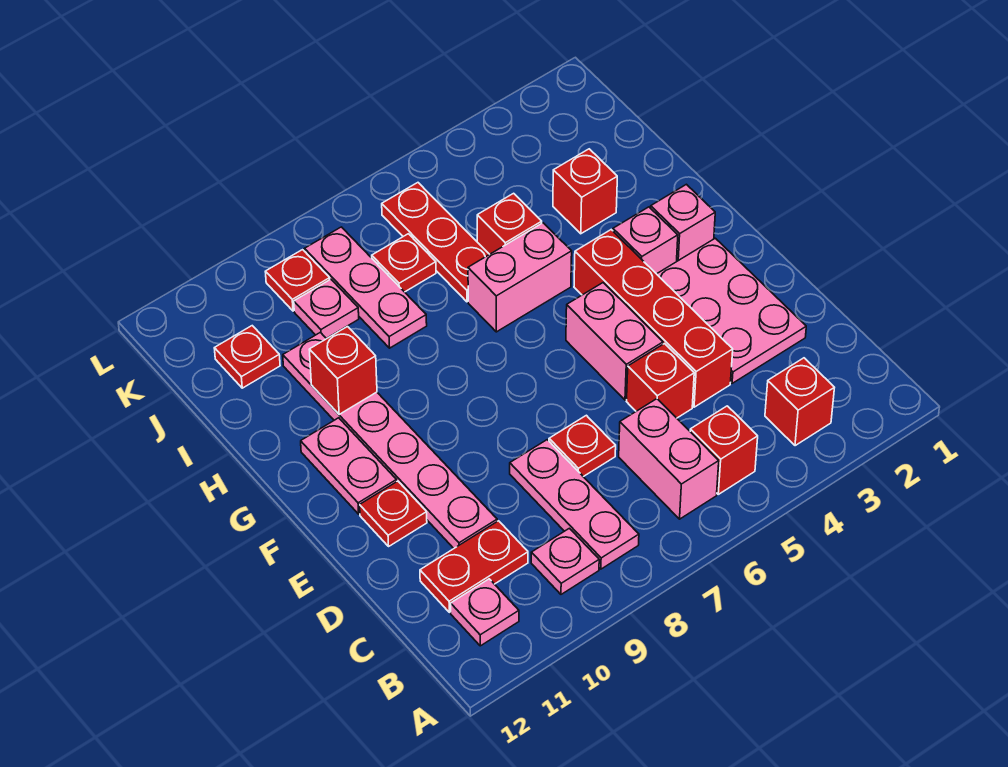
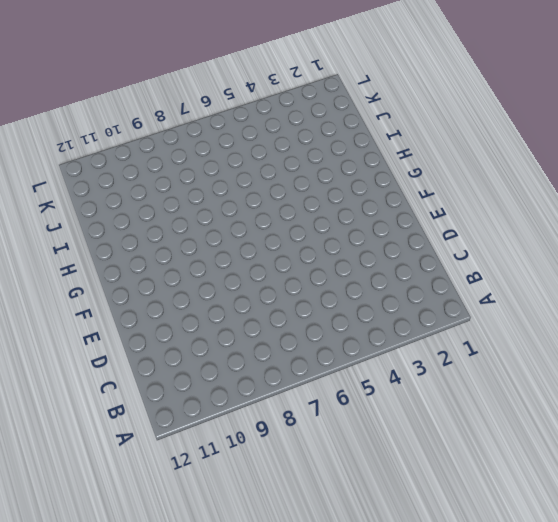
none -> red brick B3 level 1
none -> red brick B5 level 1
none -> pink brick B6:C6 level 1

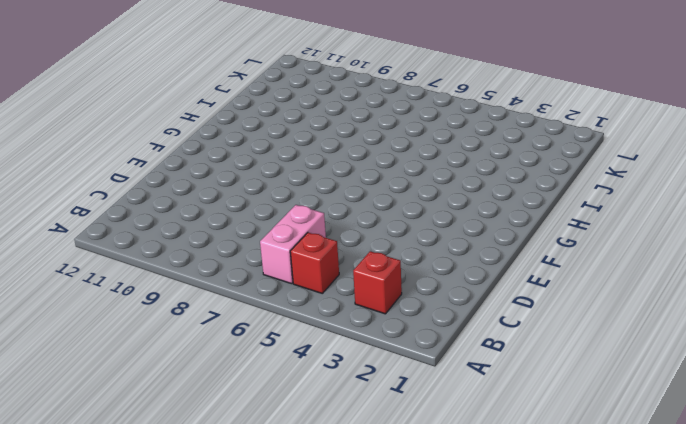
none -> pink plate B8:D8 level 1
none -> pink plate B9 level 1
none -> pink plate B11 level 1

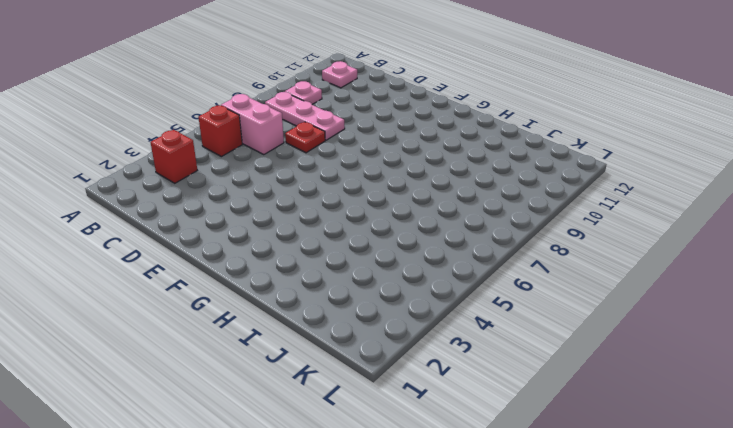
none -> red plate C10:C11 level 1
none -> pink plate D2:F3 level 1
none -> red brick D4:G4 level 1

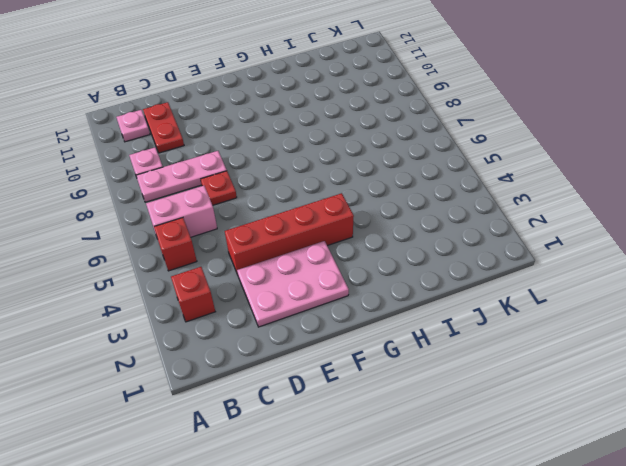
none -> red brick D5 level 1
none -> pink plate D10:I10 level 1
none -> pink brick E5:F5 level 1

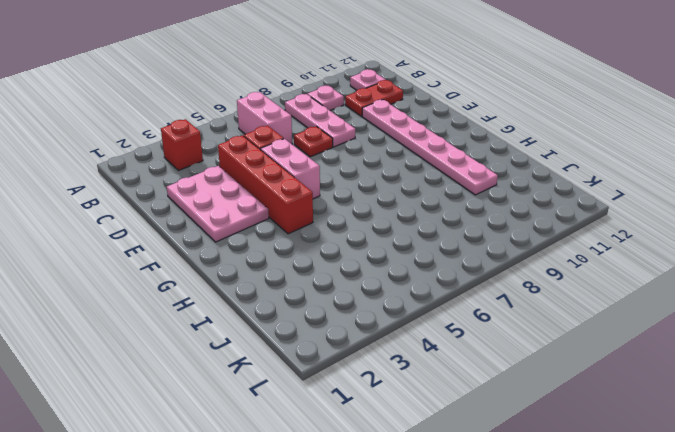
none -> red brick B5 level 1
none -> red plate E11 level 1
none -> pink plate F11:G11 level 1

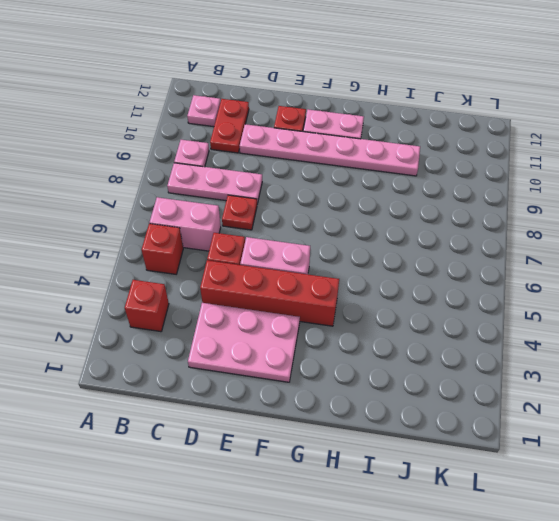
none -> pink brick G2 level 1
none -> pink brick G3 level 1
none -> pink brick H5:H6 level 1

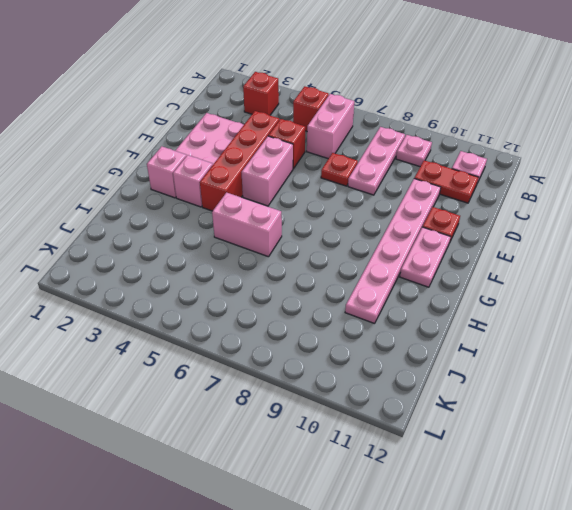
none -> red brick I3 level 1
none -> red brick I5 level 1
none -> red plate I6:K6 level 1

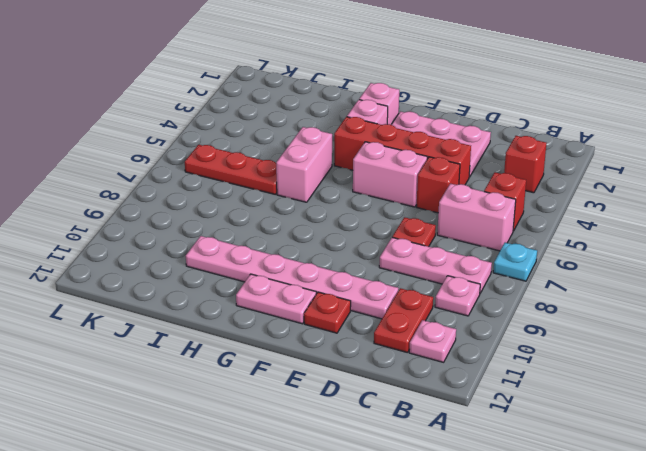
cyan plate A7 level 1 -> none
none -> red brick I3 level 1
none -> red brick I5 level 1
none -> pink plate I8:K8 level 1

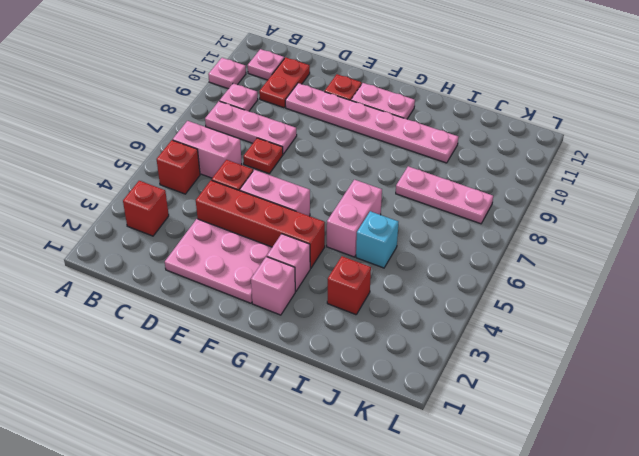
pink plate A10 level 1 -> pink plate J9 level 1
cyan brick I5 level 1 -> red brick I5 level 1
none -> red plate I6:K6 level 1
none -> red plate J7 level 1
none -> red plate J11 level 1

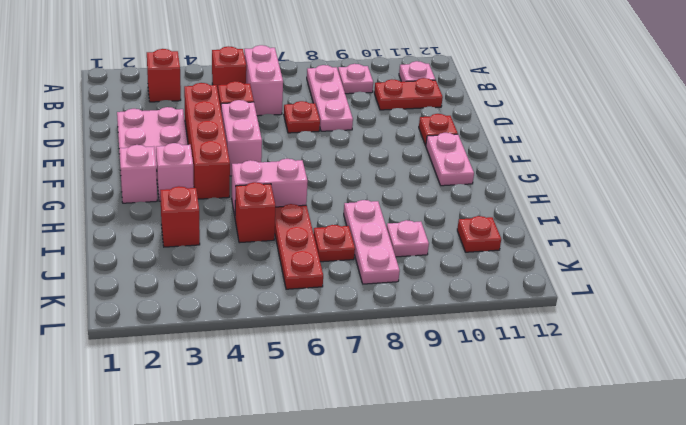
none -> pink plate D10:I10 level 1
none -> red plate K9 level 1
none -> red brick H10 level 2

